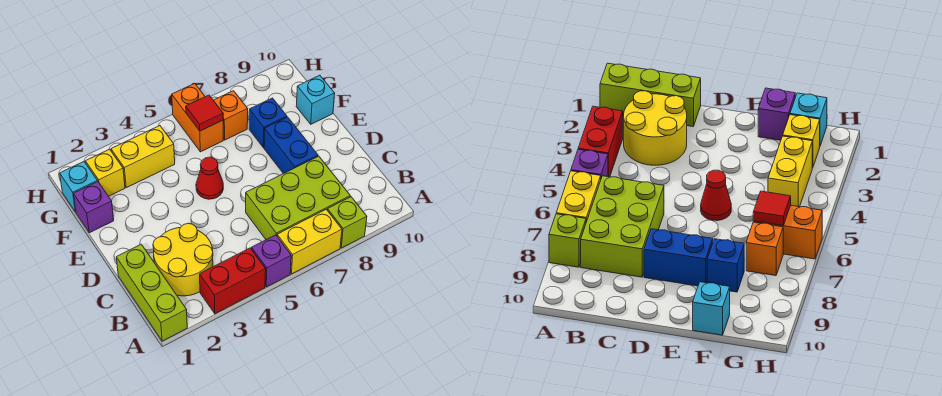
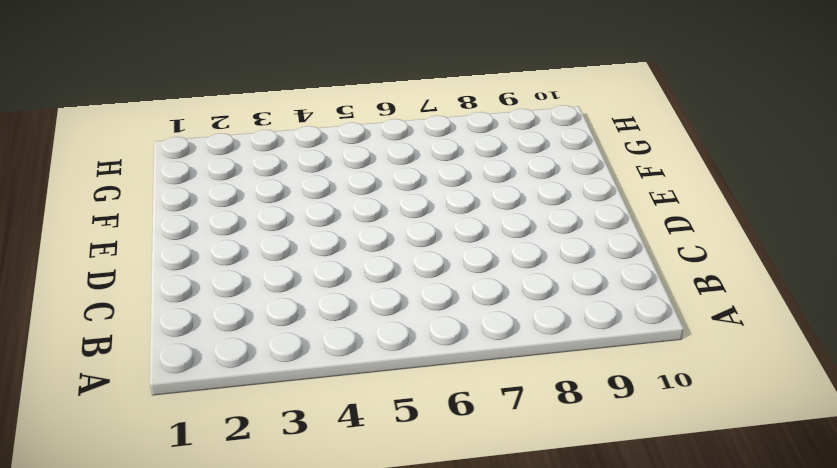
none -> lime brick A1:C1 level 1
none -> red brick A3:A4 level 1
none -> purple brick A5 level 1

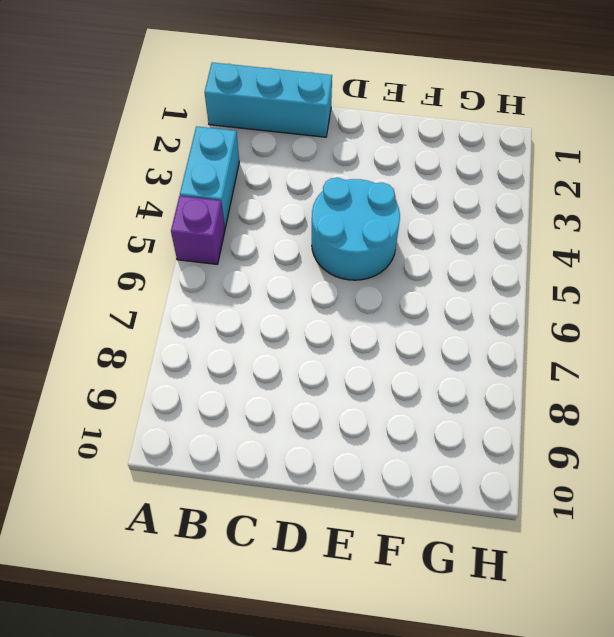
cyan brick A1:C1 level 1 -> lime brick A1:C1 level 1
cyan brick A3:A4 level 1 -> red brick A3:A4 level 1
cyan round brick D4:E5 level 1 -> red cone E5 level 1
none -> yellow brick A6:A7 level 1
none -> lime brick A8 level 1
none -> yellow round brick B2:C3 level 1

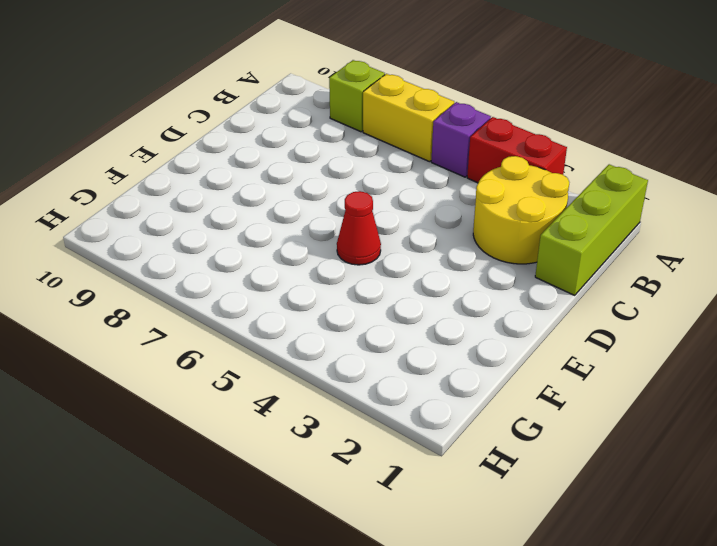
none -> lime brick B6:C8 level 1
none -> blue brick D8:E8 level 1
none -> purple brick F1 level 1

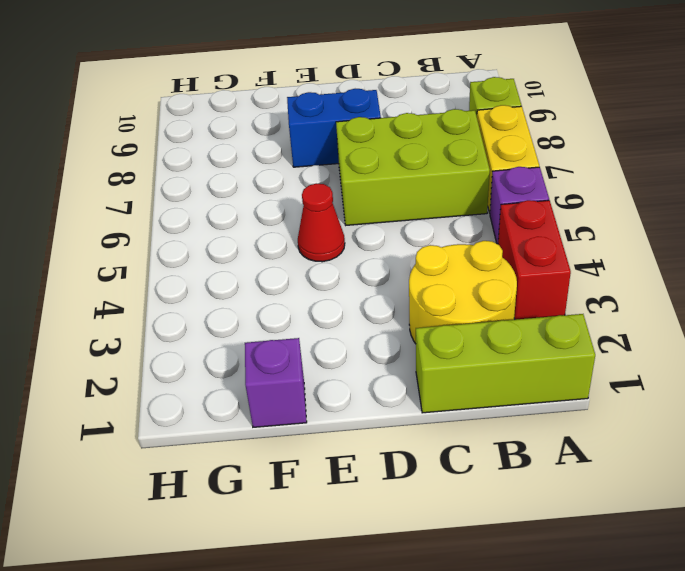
lime brick B6:D7 level 1 -> lime brick B6:C8 level 1
none -> blue brick F8 level 1
none -> cyan brick F10 level 1
none -> cyan brick G1 level 1

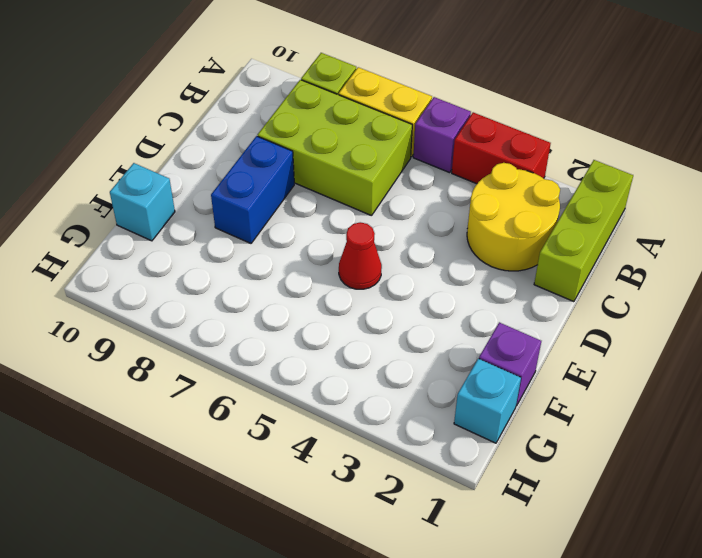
none -> blue brick F8 level 1
none -> yellow brick G2 level 1
none -> yellow brick G3:G4 level 1

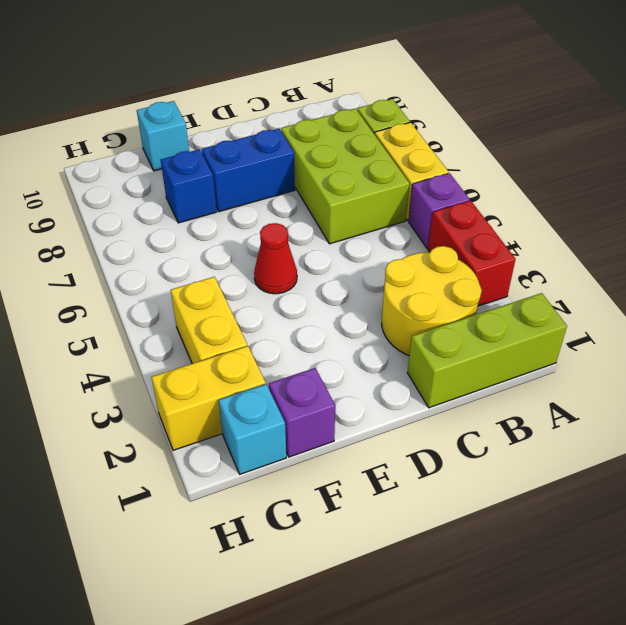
yellow brick G2:H2 level 1 -> yellow brick G2 level 1
none -> orange brick G6:H6 level 1
none -> orange brick G7 level 1
none -> red tile G6 level 2

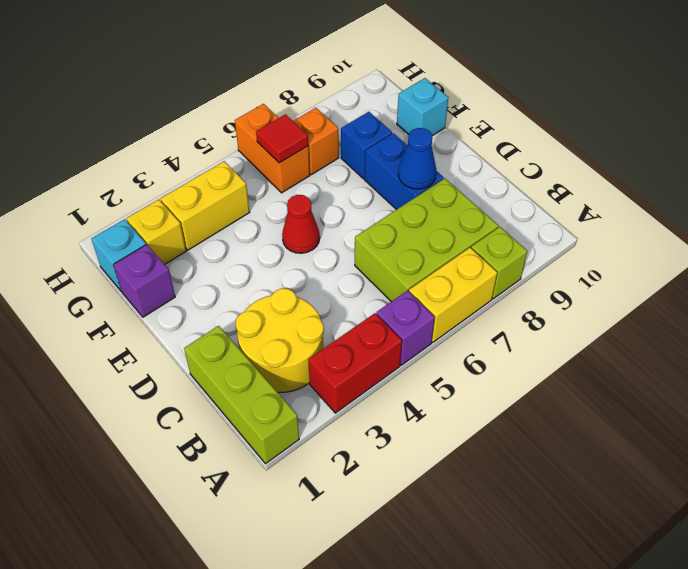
blue cone D8 level 2 -> none

